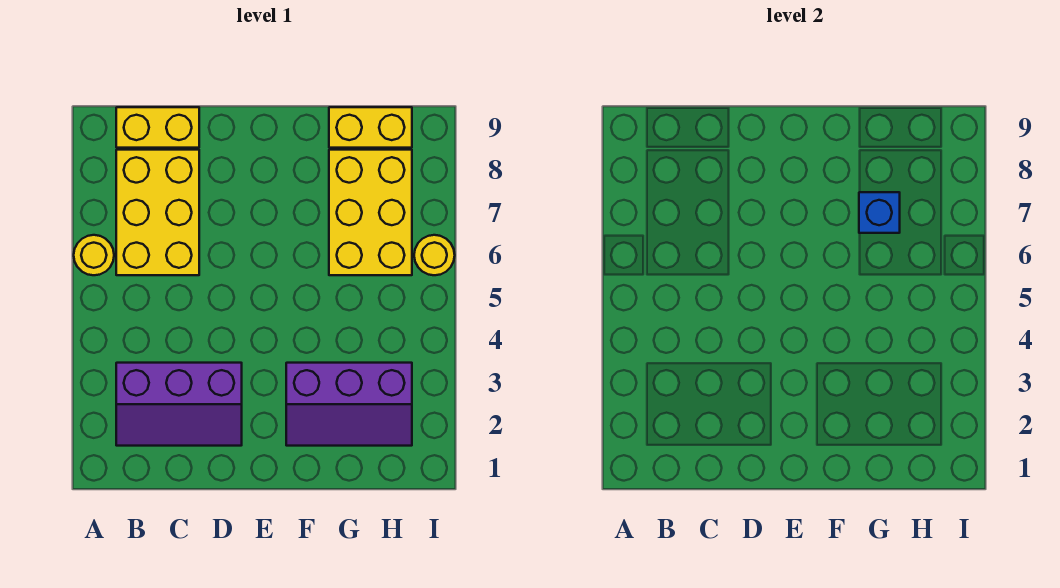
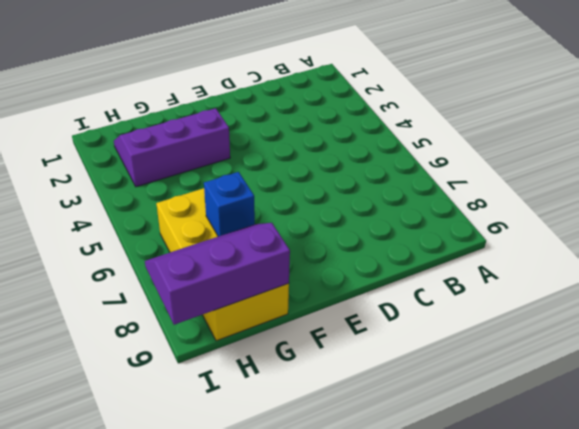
purple slope G8:I9 level 2 top 9 -> purple slope B2:D3 level 1 top 3
none -> yellow round brick A6 level 1
none -> yellow brick B6:C8 level 1

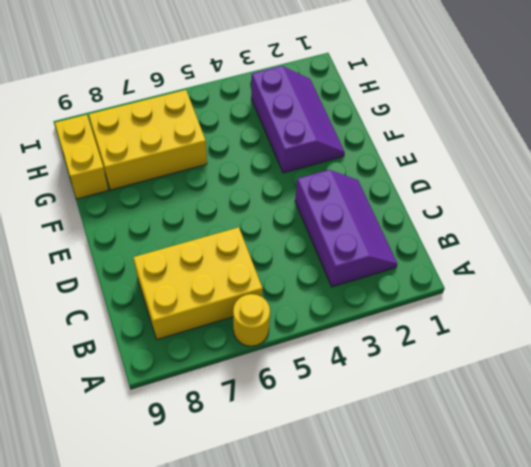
none -> yellow brick B9:C9 level 1
none -> yellow round brick I6 level 1

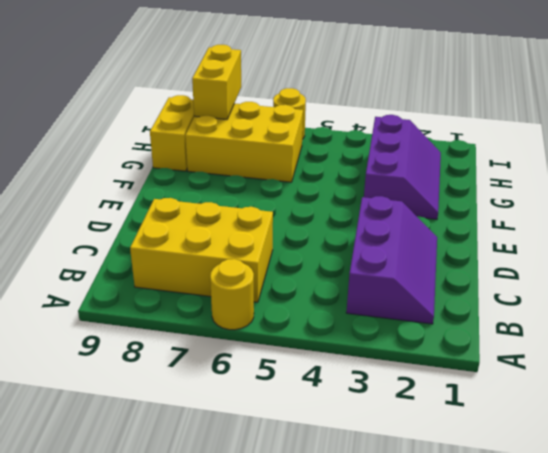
yellow brick H8:I8 level 2 -> yellow brick B9:C9 level 1
none -> blue brick G7 level 2

